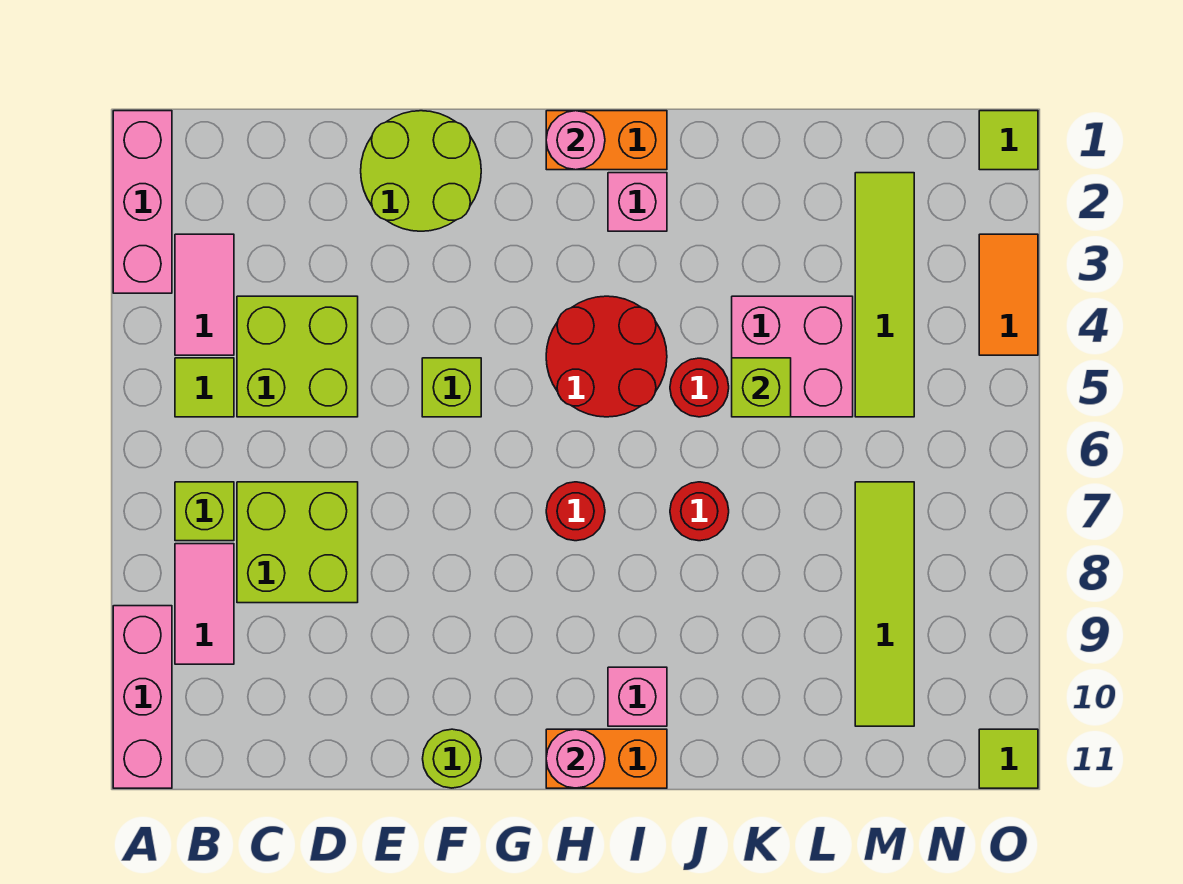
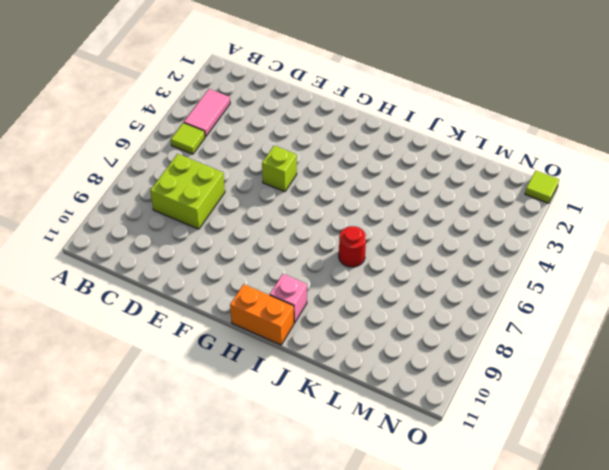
none -> pink brick A1:A3 level 1
none -> pink brick A9:A11 level 1
none -> lime brick B7 level 1

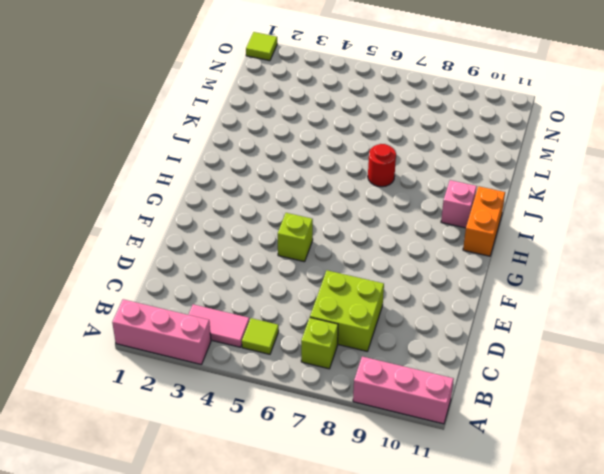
none -> pink tile B8:B9 level 1
none -> lime brick C4:D5 level 1
none -> lime round brick E1:F2 level 1

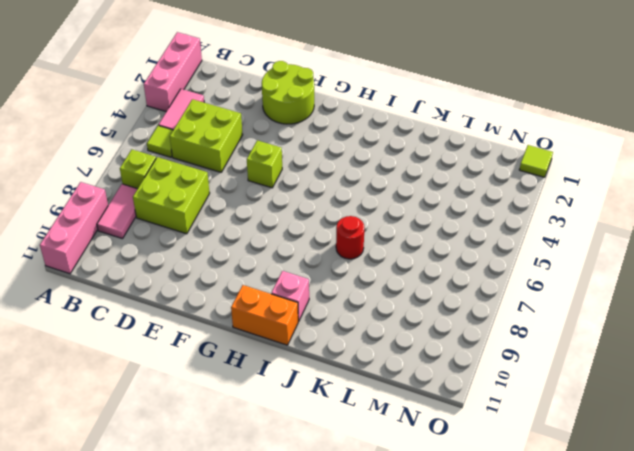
none -> lime round brick F11 level 1
none -> orange brick H1:I1 level 1
none -> red round brick H4:I5 level 1

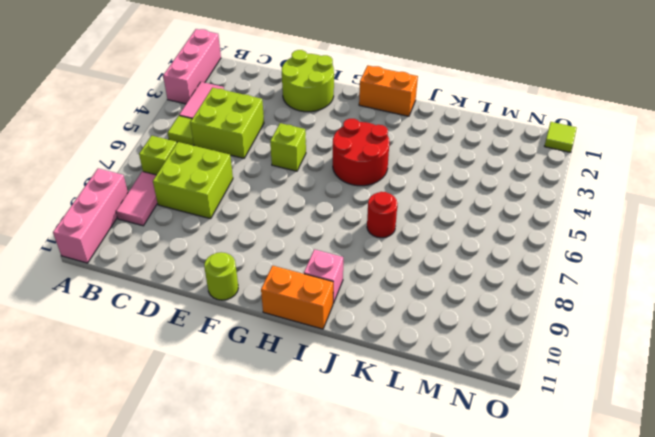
none -> red round brick H7 level 1
none -> pink brick I2 level 1
none -> red round brick J5 level 1

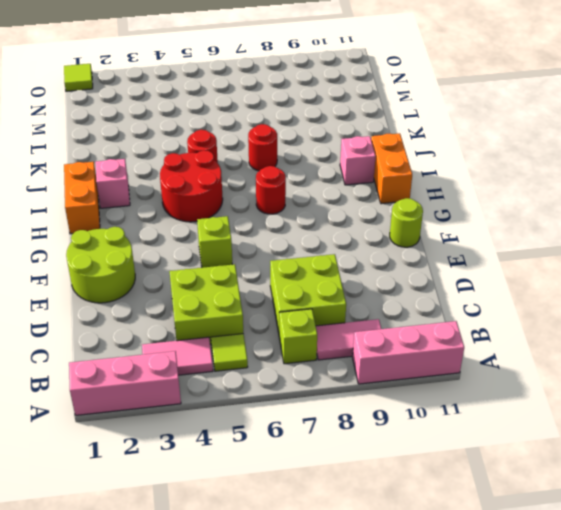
none -> pink brick K4:L5 level 1
none -> lime tile M2:M5 level 1
none -> lime tile M7:M10 level 1

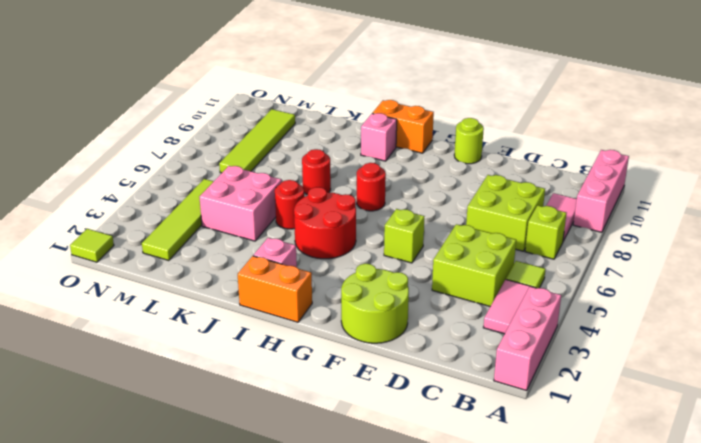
none -> orange tile O3:O4 level 1
none -> lime tile O11 level 1
none -> pink round brick H1 level 2

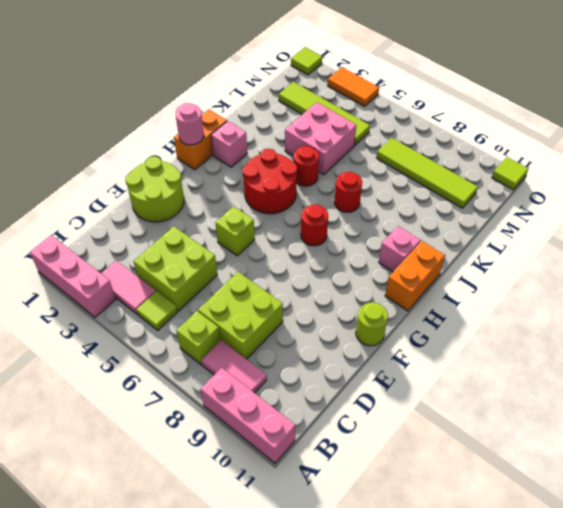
none -> pink round brick H11 level 2
none -> lime brick K5 level 2

